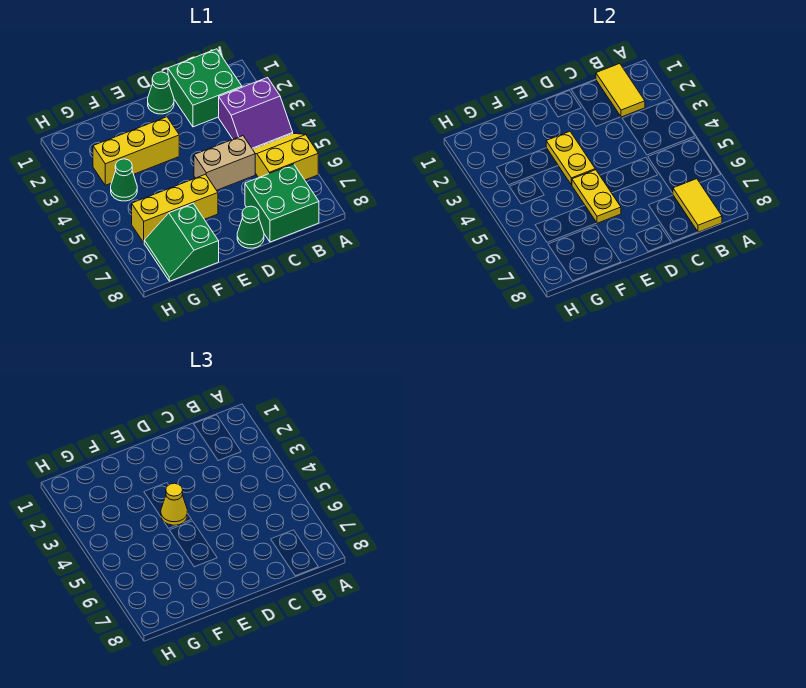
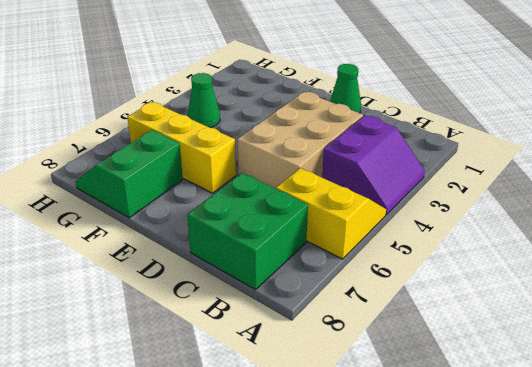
purple slope A3:B4 level 1 top B -> purple slope A3:B4 level 1 top 3
tan brick C3:D5 level 1 -> tan brick C5:D5 level 1
none -> green brick B1:C2 level 1
none -> green cone D8 level 1
none -> yellow brick E3:G3 level 1

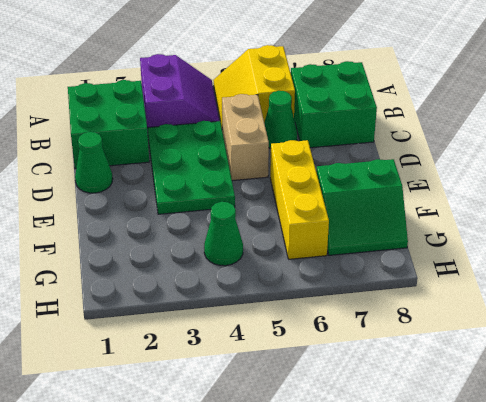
green plate C3:E4 level 1 -> yellow brick E3:G3 level 1
green cone C6 level 1 -> green cone D8 level 1
none -> yellow tile B1:B2 level 2
none -> yellow tile B7:B8 level 2
none -> yellow plate E3:E4 level 2

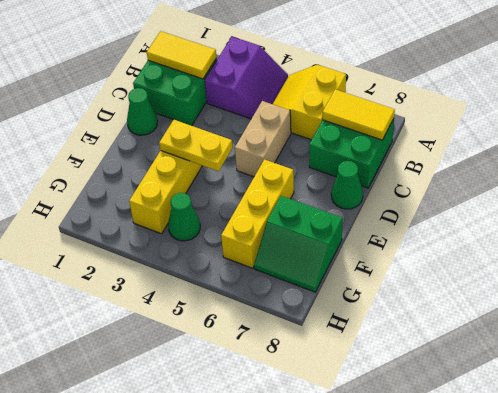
none -> yellow plate E5:E6 level 2
none -> yellow cone E4 level 3

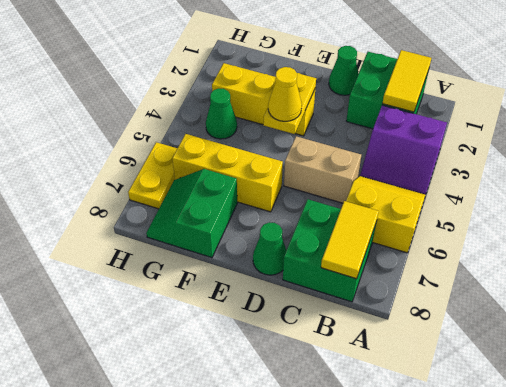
yellow plate H6:H7 level 1 -> yellow plate E5:E6 level 2

